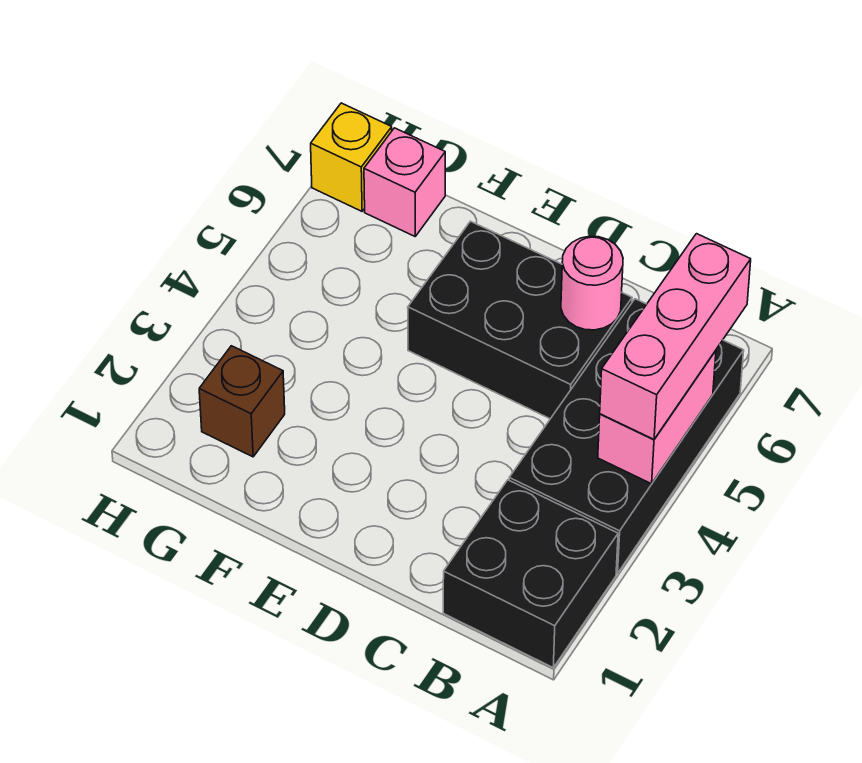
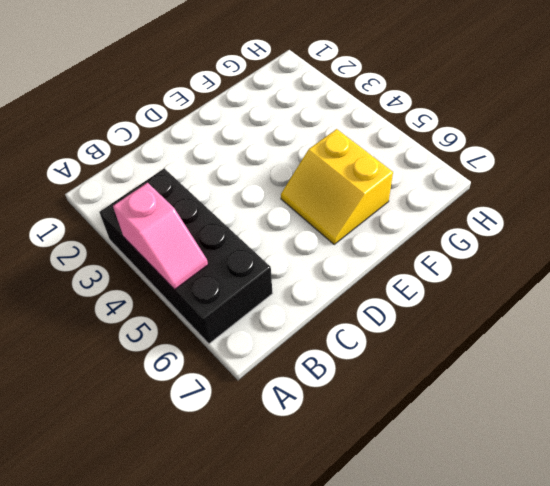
pink slope A4:A5 level 2 top 4 -> pink brick A4:A5 level 2
yellow slope E5:F6 level 1 top F -> black brick C5:E6 level 1
none -> black brick A1:B2 level 1
none -> brown brick G2 level 1

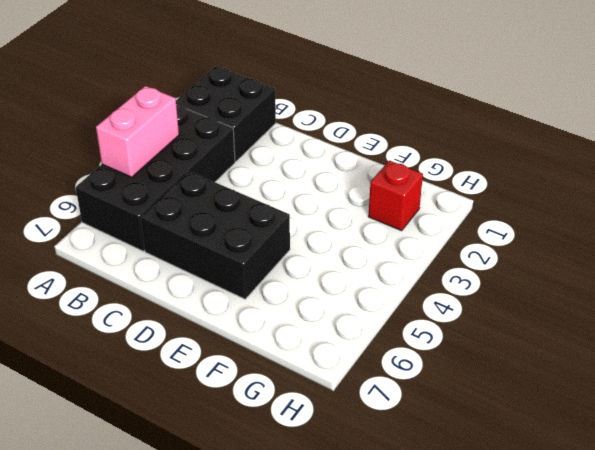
red brick G2 level 1 -> brown brick G2 level 1
none -> pink brick G7 level 1
none -> yellow brick H7 level 1

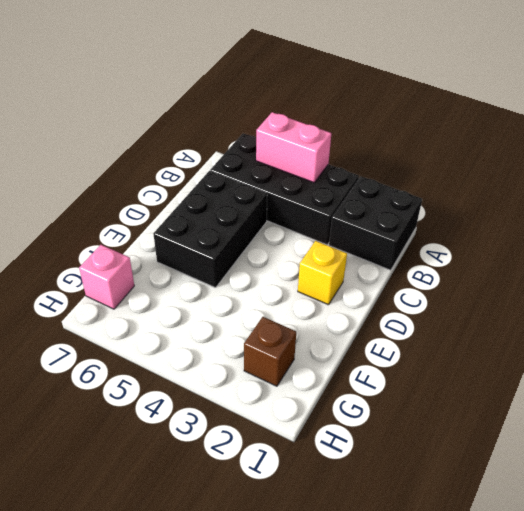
yellow brick D2 level 1 -> yellow brick H7 level 1
none -> pink round brick C6 level 2
none -> pink brick A4:A6 level 3

